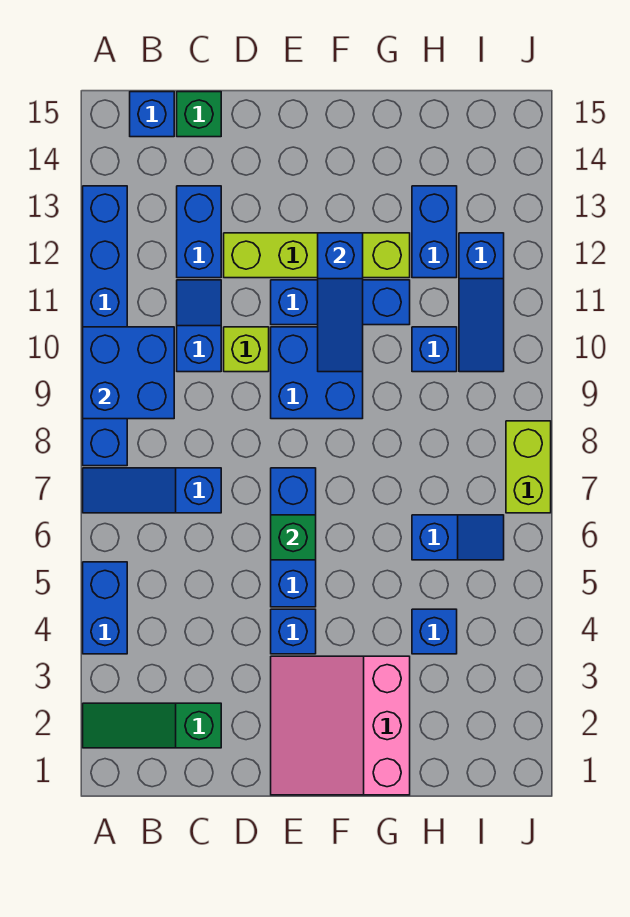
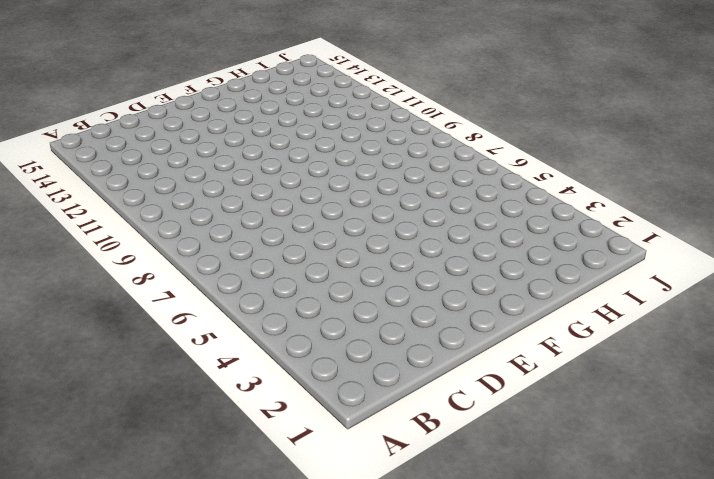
none -> green slope A2:C2 level 1 top C
none -> blue brick A4:A5 level 1
none -> blue slope A7:C7 level 1 top C

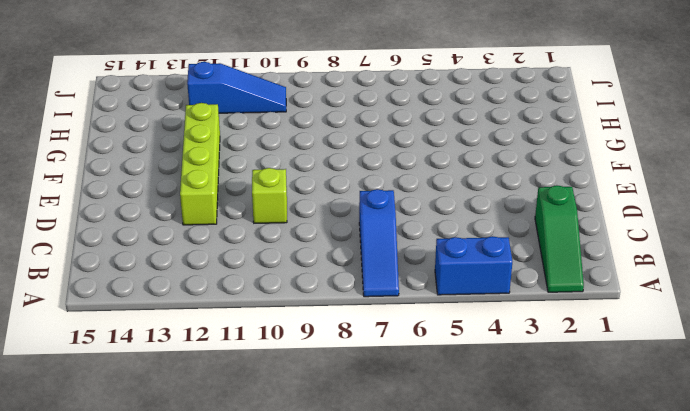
none -> blue brick A8:A13 level 1
none -> blue brick B15 level 1
none -> blue slope C10:C11 level 1 top 10

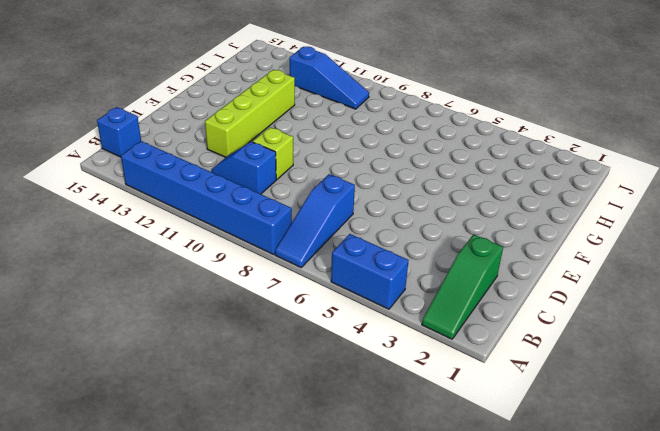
none -> blue brick C12:C13 level 1
none -> green brick C15 level 1
none -> pink slope E1:G3 level 1 top G

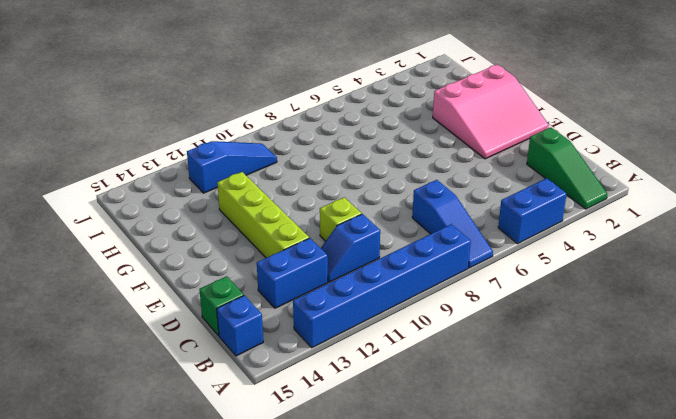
none -> blue brick E4 level 1
none -> blue brick E5:E7 level 1
none -> blue brick E9:F10 level 1

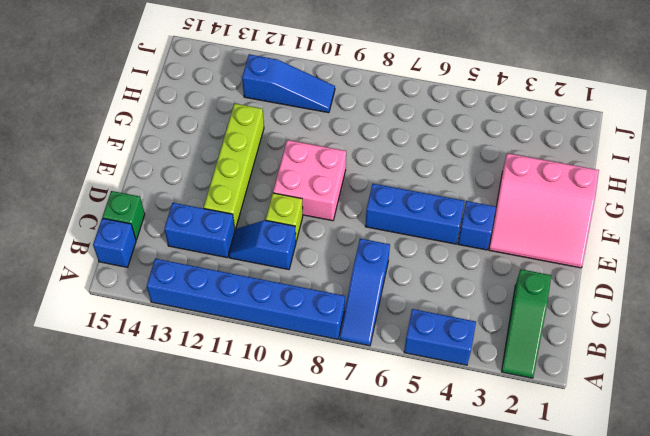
pink brick E9:F10 level 1 -> blue brick E9:F10 level 1
none -> blue brick E11:G11 level 1
none -> blue brick H4 level 1
none -> blue slope H6:I6 level 1 top H

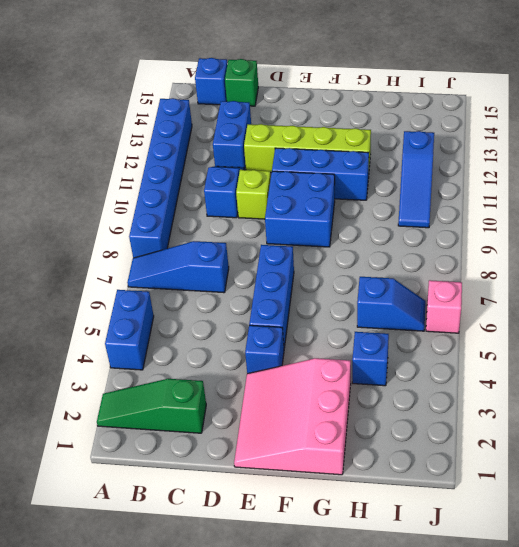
pink brick J6 level 1 -> none
none -> blue brick H10 level 1
none -> blue brick H12:H13 level 1
none -> lime brick J7:J8 level 1

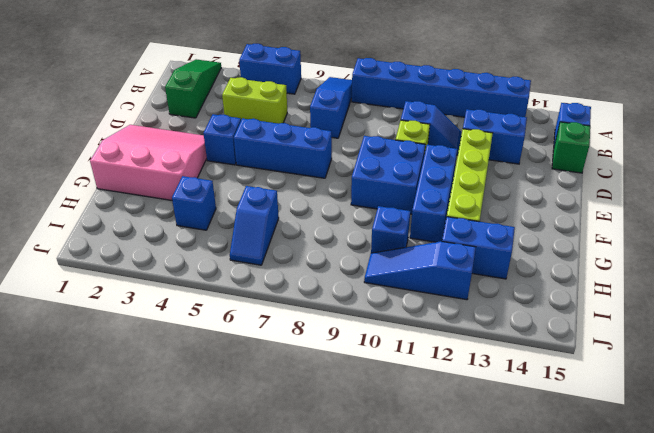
lime brick C4:C5 level 1 -> lime brick J7:J8 level 1
none -> blue brick A9:B10 level 2
none -> green brick E6 level 2
none -> blue slope F10:F12 level 2 top 12

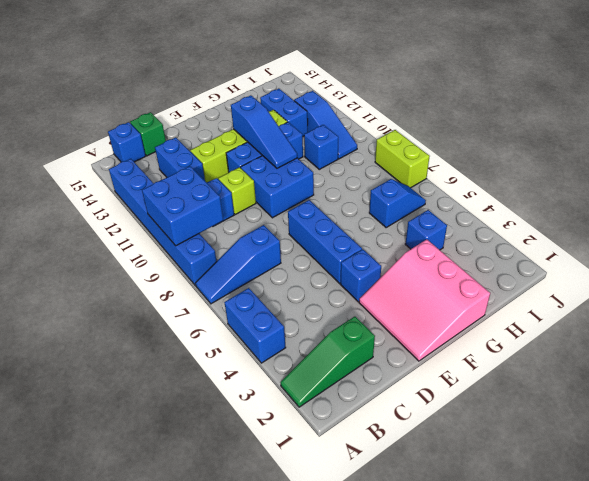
none -> green brick E6 level 2

